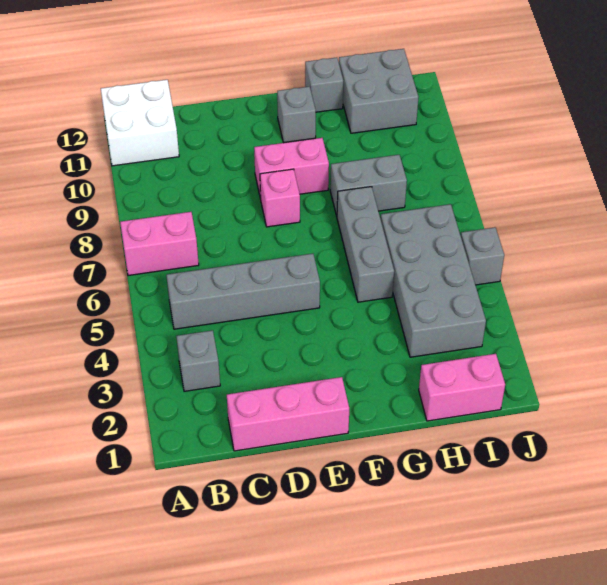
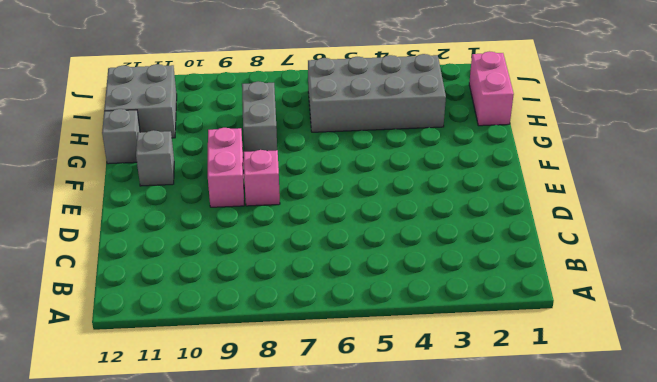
none -> pink brick A7:B7 level 1
none -> white brick A11:B12 level 1
none -> grey brick B3 level 1

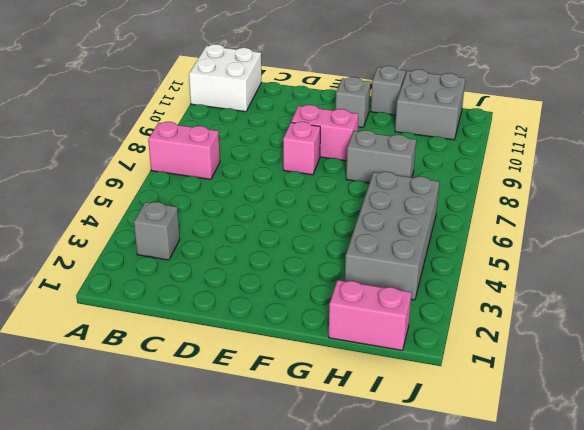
none -> grey brick B5:E5 level 1
none -> pink brick C1:E1 level 1
none -> grey brick G5:G7 level 1

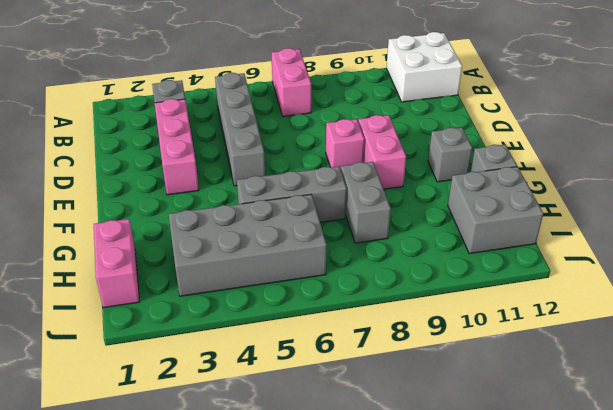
pink brick C3:E3 level 1 -> pink brick C1:E1 level 1
none -> grey brick J5 level 1

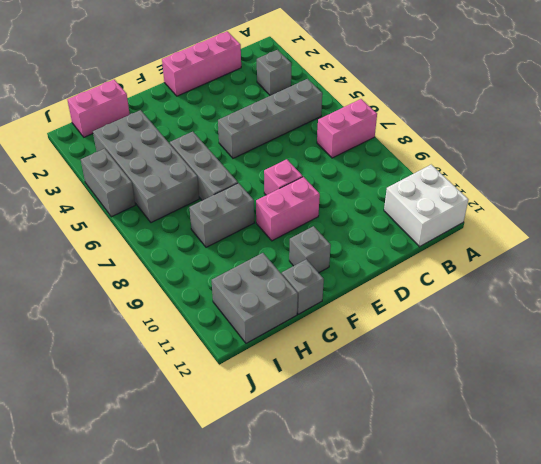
grey brick J4:J5 level 1 -> grey brick J5 level 1

